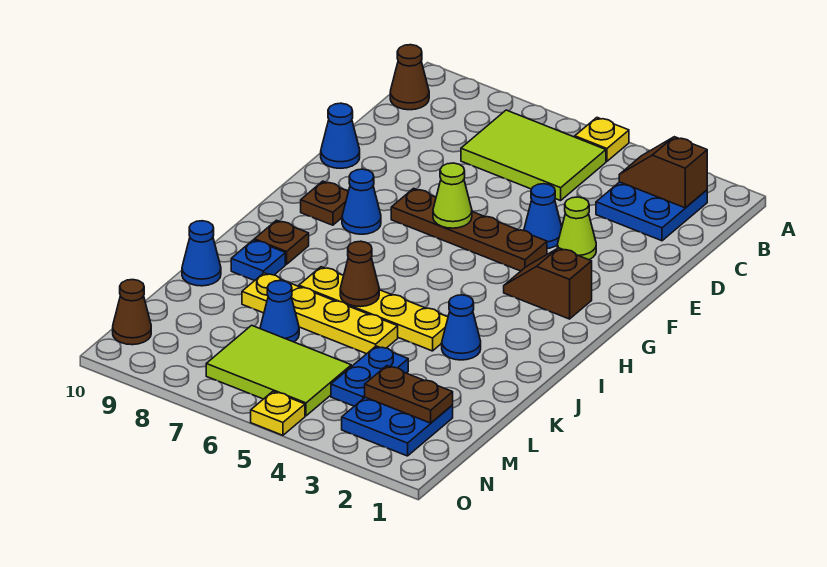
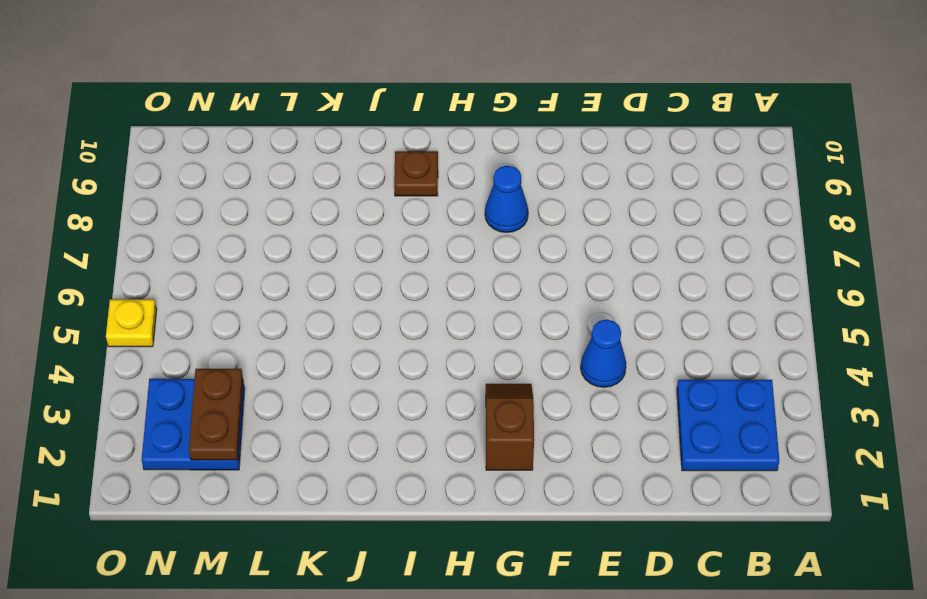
none -> yellow plate A5 level 1
none -> lime tile B5:C7 level 1
none -> brown cone B10 level 1

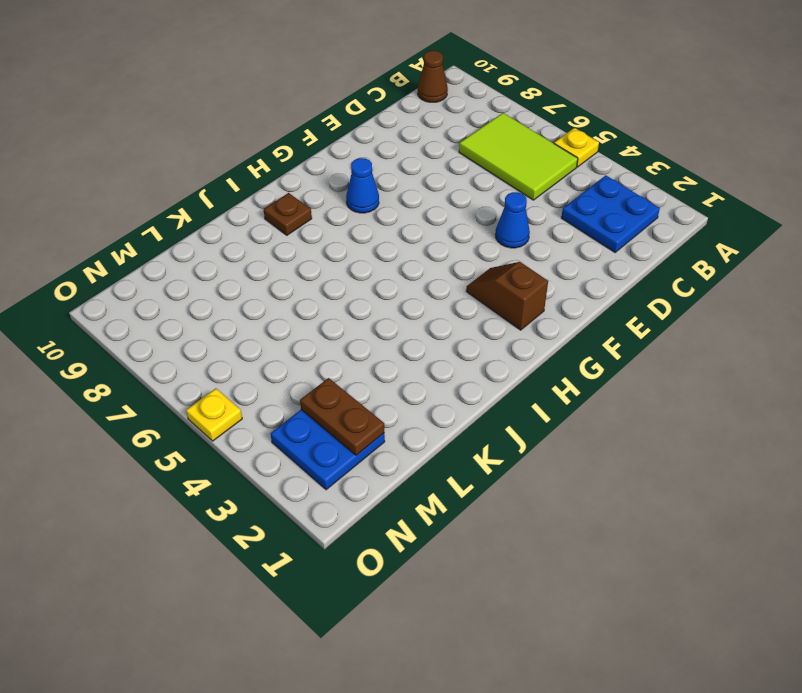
none -> lime cone E3 level 1
none -> blue cone E10 level 1
none -> brown plate F4:F7 level 1

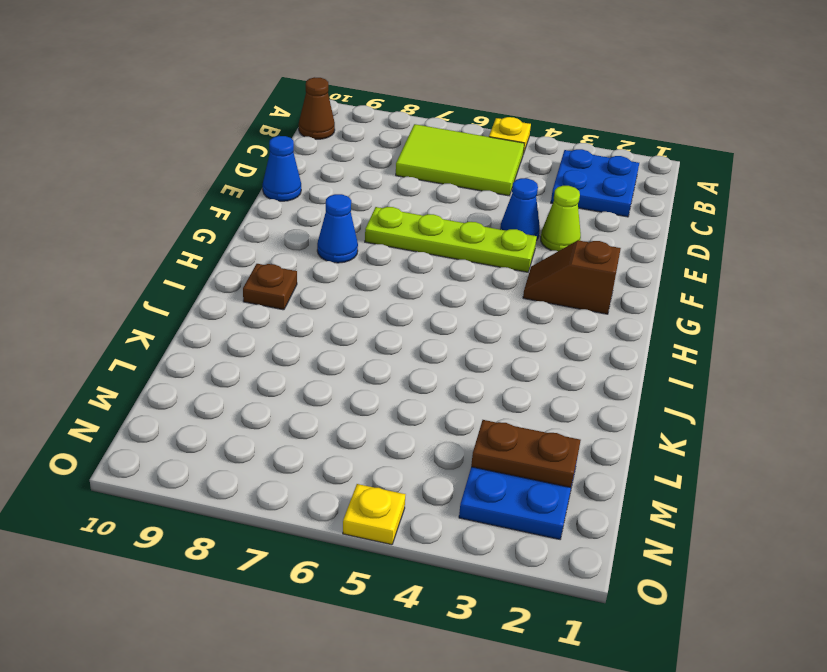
lime plate F4:F7 level 1 -> brown plate F4:F7 level 1
none -> brown plate G9 level 1
none -> blue cone J3 level 1
none -> yellow plate J4:J7 level 1

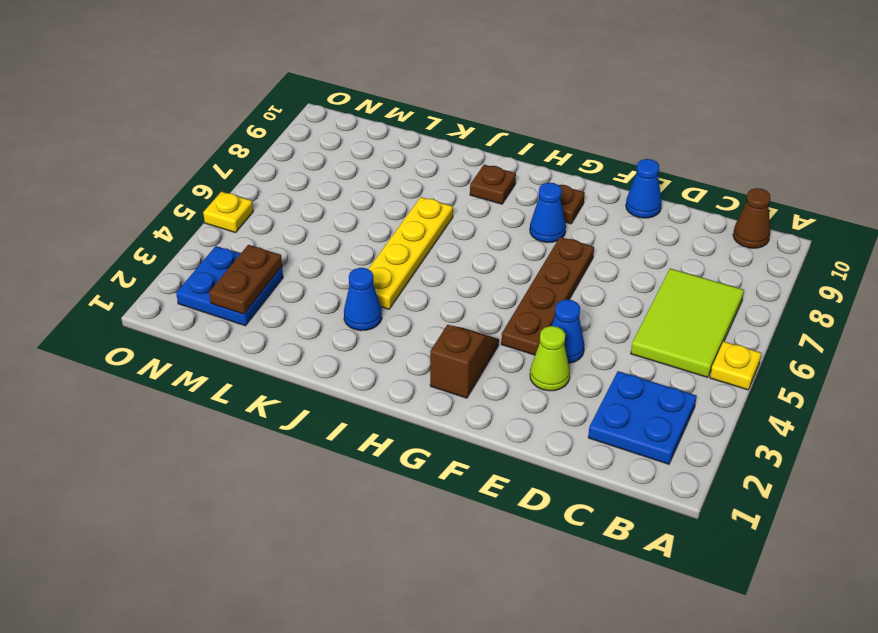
none -> blue plate J9 level 1
none -> yellow plate K5:K8 level 1
none -> blue cone K10 level 1

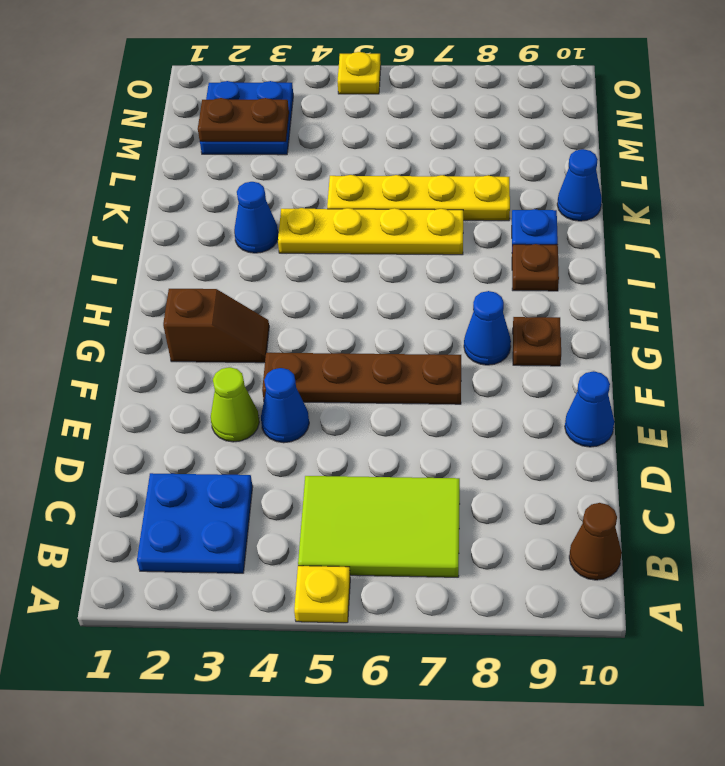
none -> blue plate L4:M4 level 1
none -> blue cone L7 level 1
none -> lime tile M5:N7 level 1

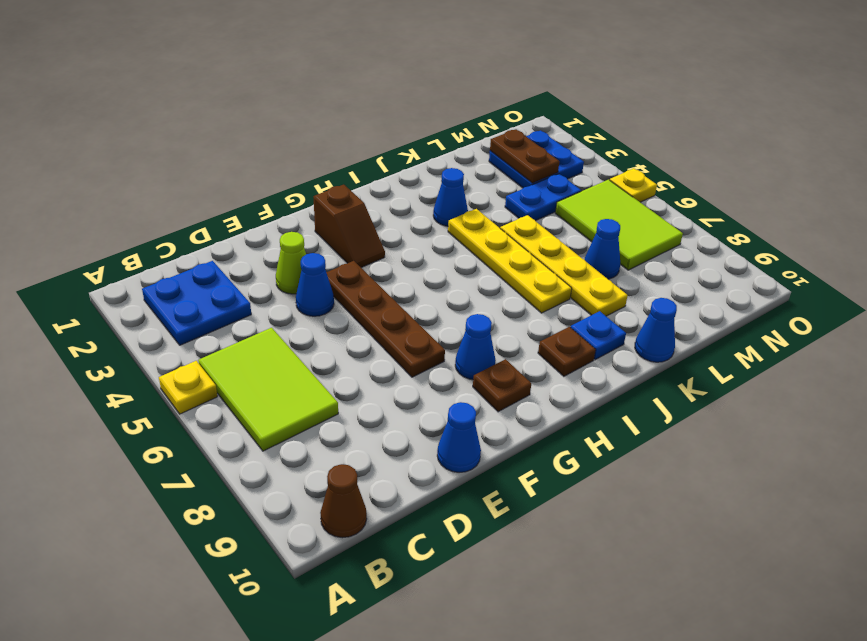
none -> brown cone N10 level 1
none -> brown slope B2:B3 level 2 top 2
none -> lime cone F6 level 2

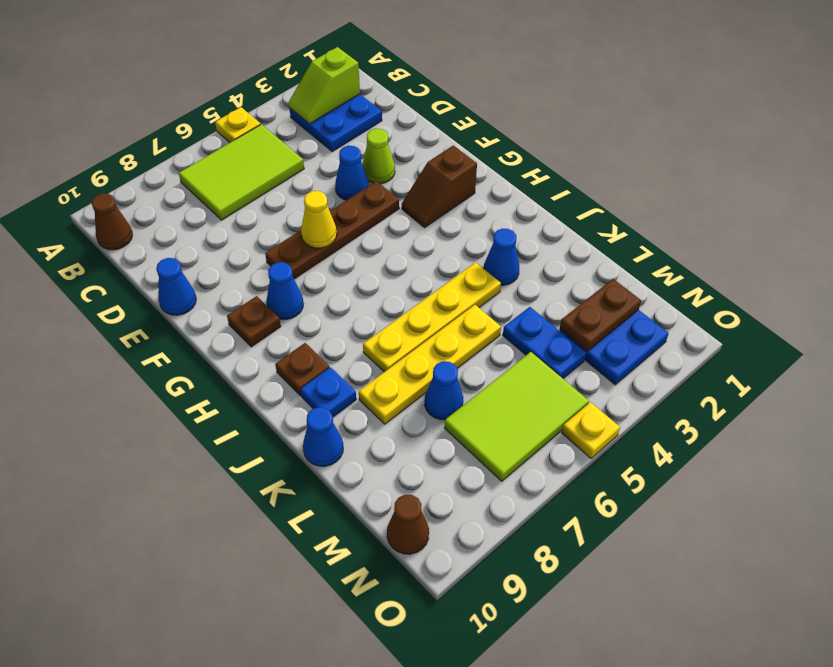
lime slope B2:B3 level 2 top 2 -> brown slope B2:B3 level 2 top 2
yellow cone F6 level 2 -> lime cone F6 level 2
none -> brown cone J6 level 2

